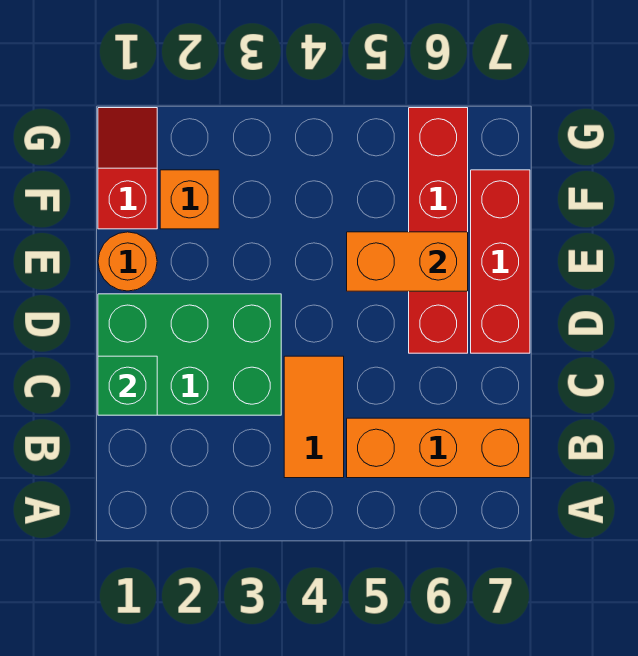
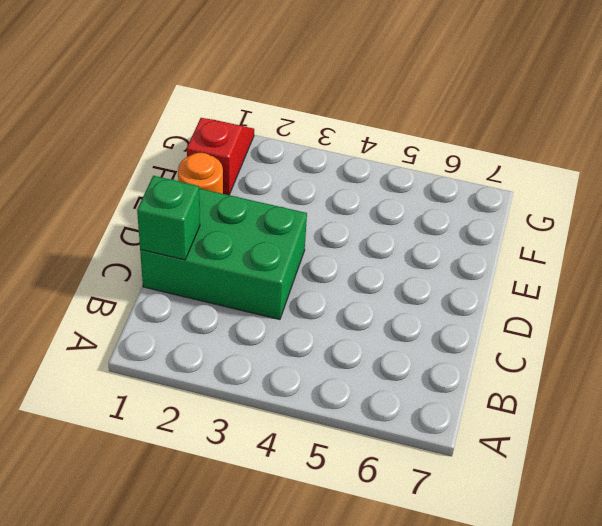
none -> orange tile B4:C4 level 1
none -> orange brick B5:B7 level 1

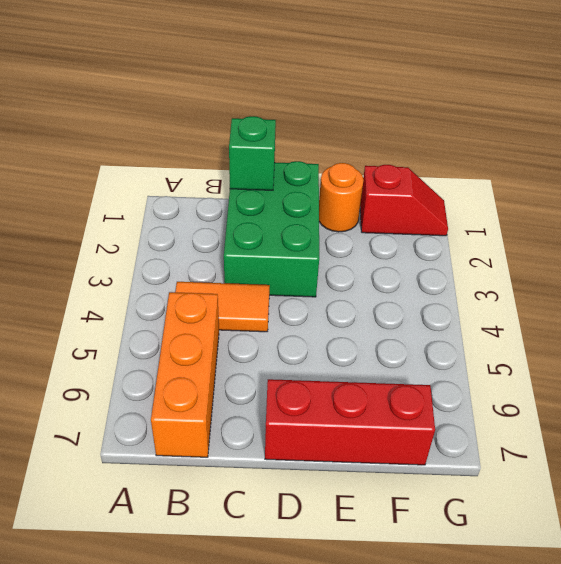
none -> red brick D6:G6 level 1
none -> orange brick F2 level 1

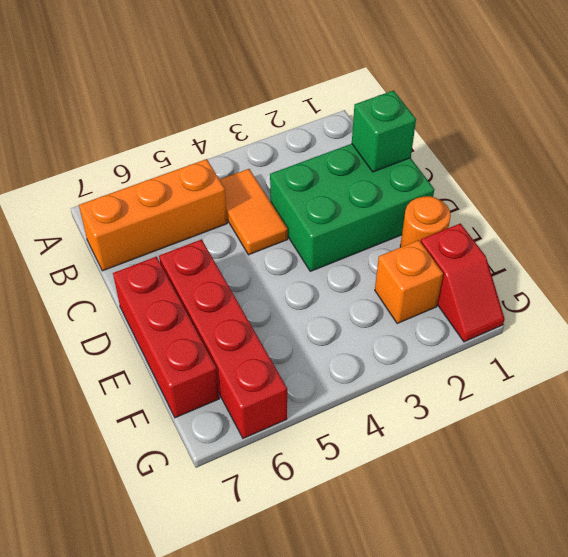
none -> orange brick E5:E6 level 2

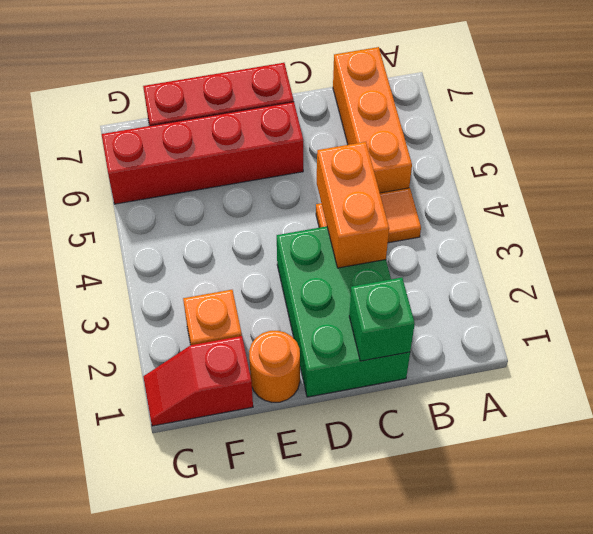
orange brick C3:C4 level 2 -> orange brick E5:E6 level 2

